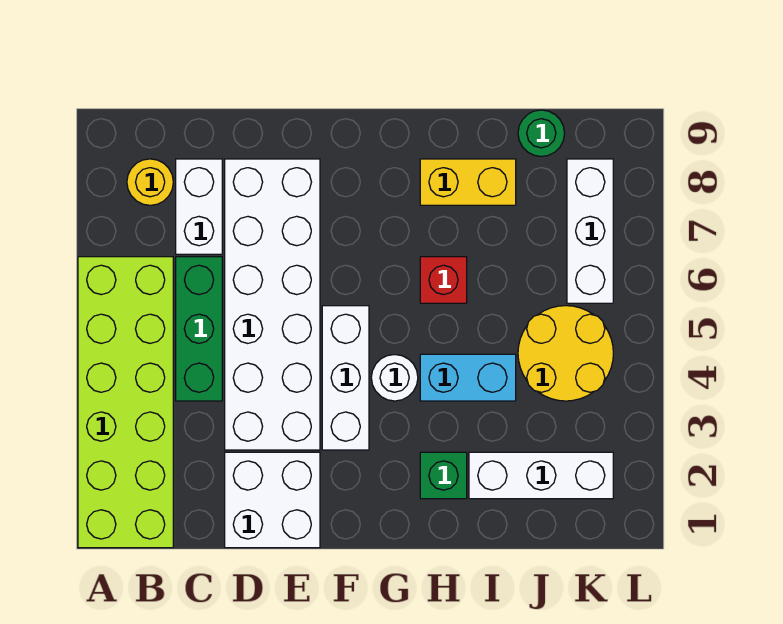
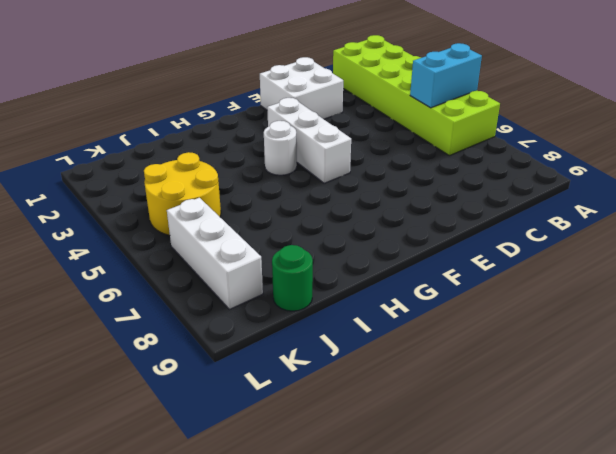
cyan brick A5:B5 level 2 -> cyan brick H4:I4 level 1
none -> yellow round brick B8 level 1
none -> green brick C4:C6 level 1
none -> white brick C7:C8 level 1

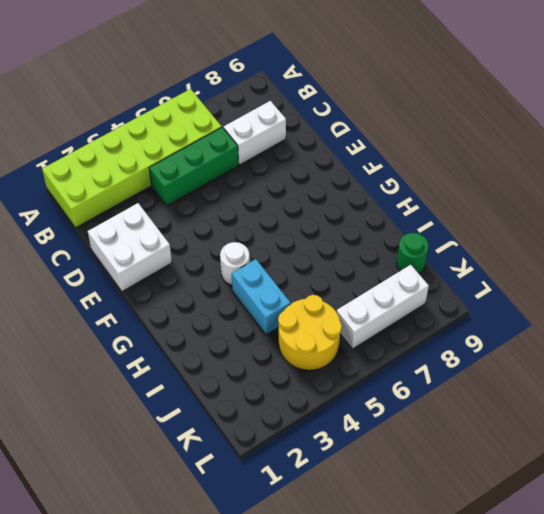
none -> yellow round brick B8 level 1
none -> white brick D3:E8 level 1
none -> white brick F3:F5 level 1

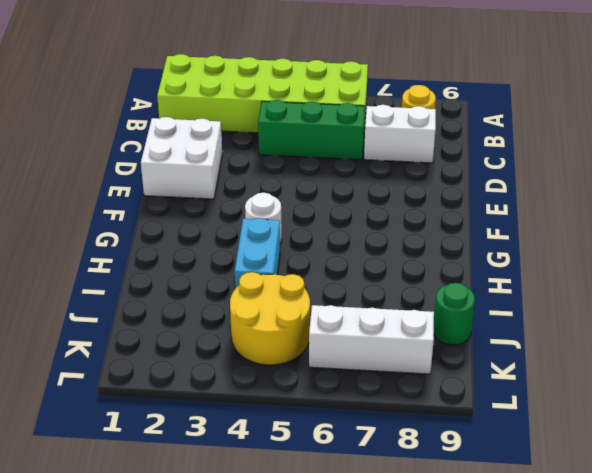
none -> white brick D3:E8 level 1
none -> white brick F3:F5 level 1
none -> green brick H2 level 1

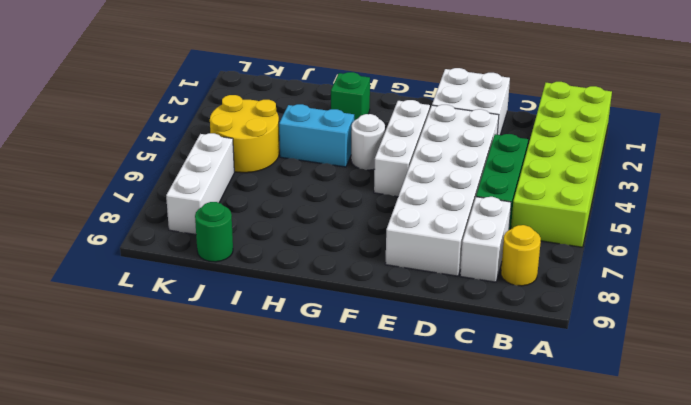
none -> red brick H6 level 1
none -> yellow brick H8:I8 level 1
none -> white brick I2:K2 level 1

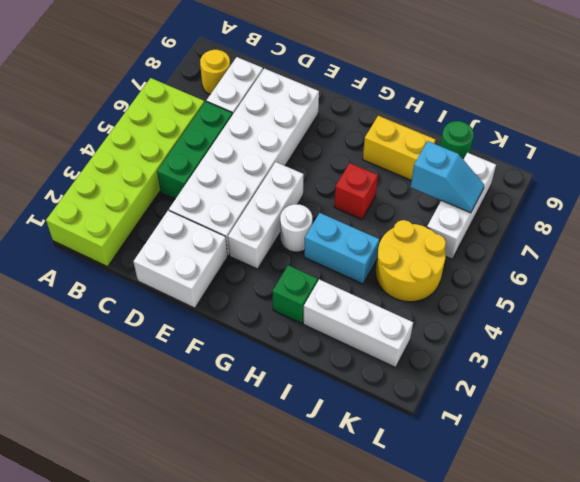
cyan slope J7:K7 level 2 top J -> none

